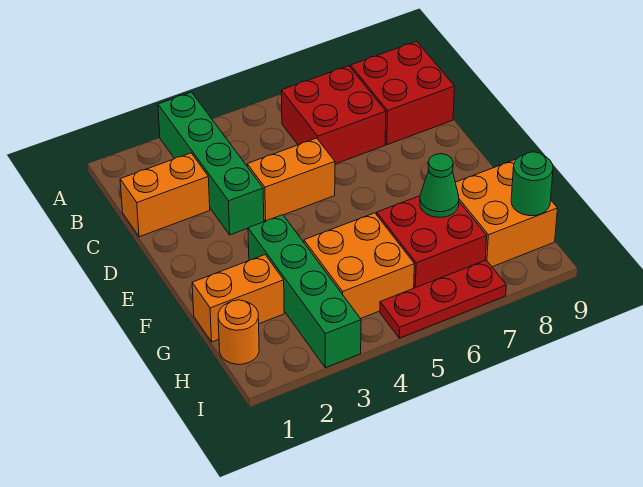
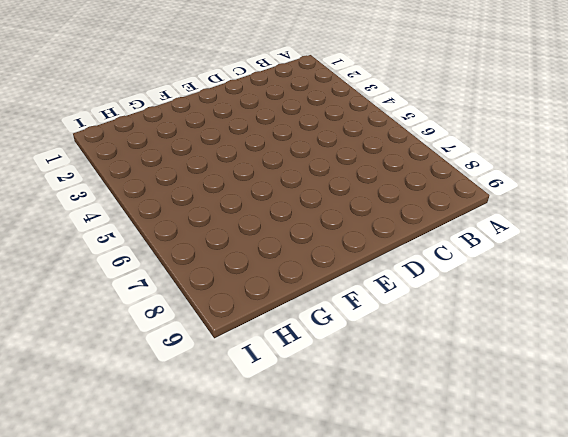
none -> green brick A3:D3 level 1
none -> red brick B6:C7 level 1
none -> red brick B8:C9 level 1

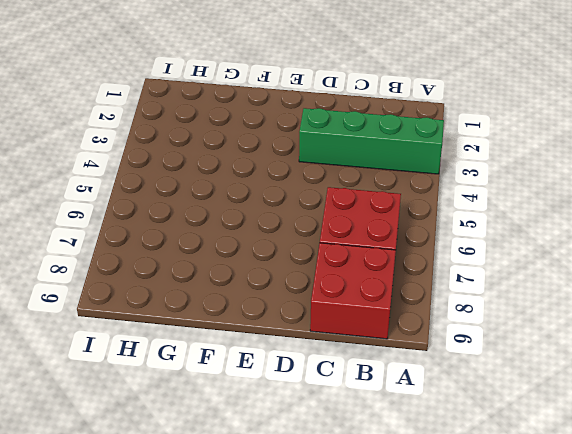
none -> orange brick C1:C2 level 1
none -> orange brick D4:D5 level 1
none -> green brick F3:I3 level 1

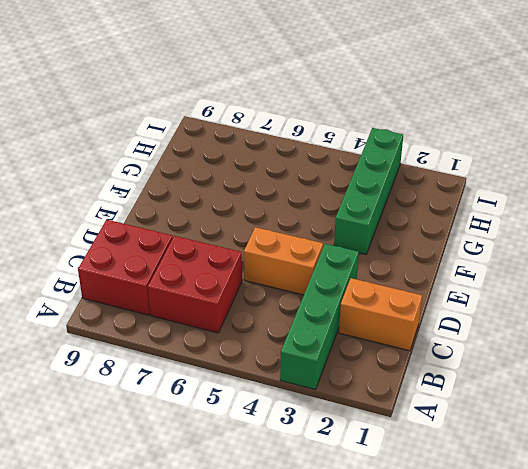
none -> orange brick G1:G2 level 1
none -> orange brick G4:H5 level 1
none -> red brick G6:H7 level 1

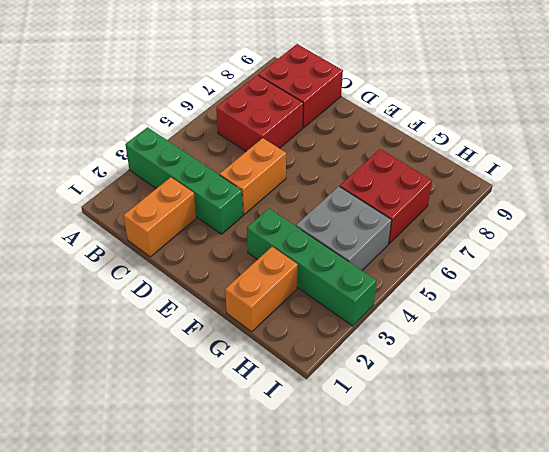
grey brick G4:H5 level 1 -> orange brick G4:H5 level 1
none -> orange brick G8:H9 level 1
none -> orange round brick H1 level 1
none -> red plate I5:I7 level 1

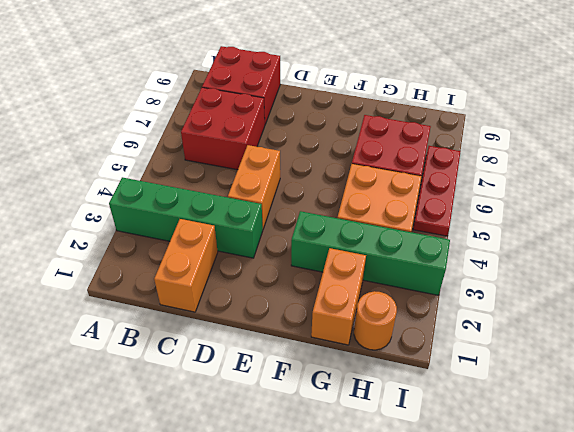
none -> orange brick G8:H9 level 1
none -> green cone G7 level 2
none -> green round brick H9 level 2

